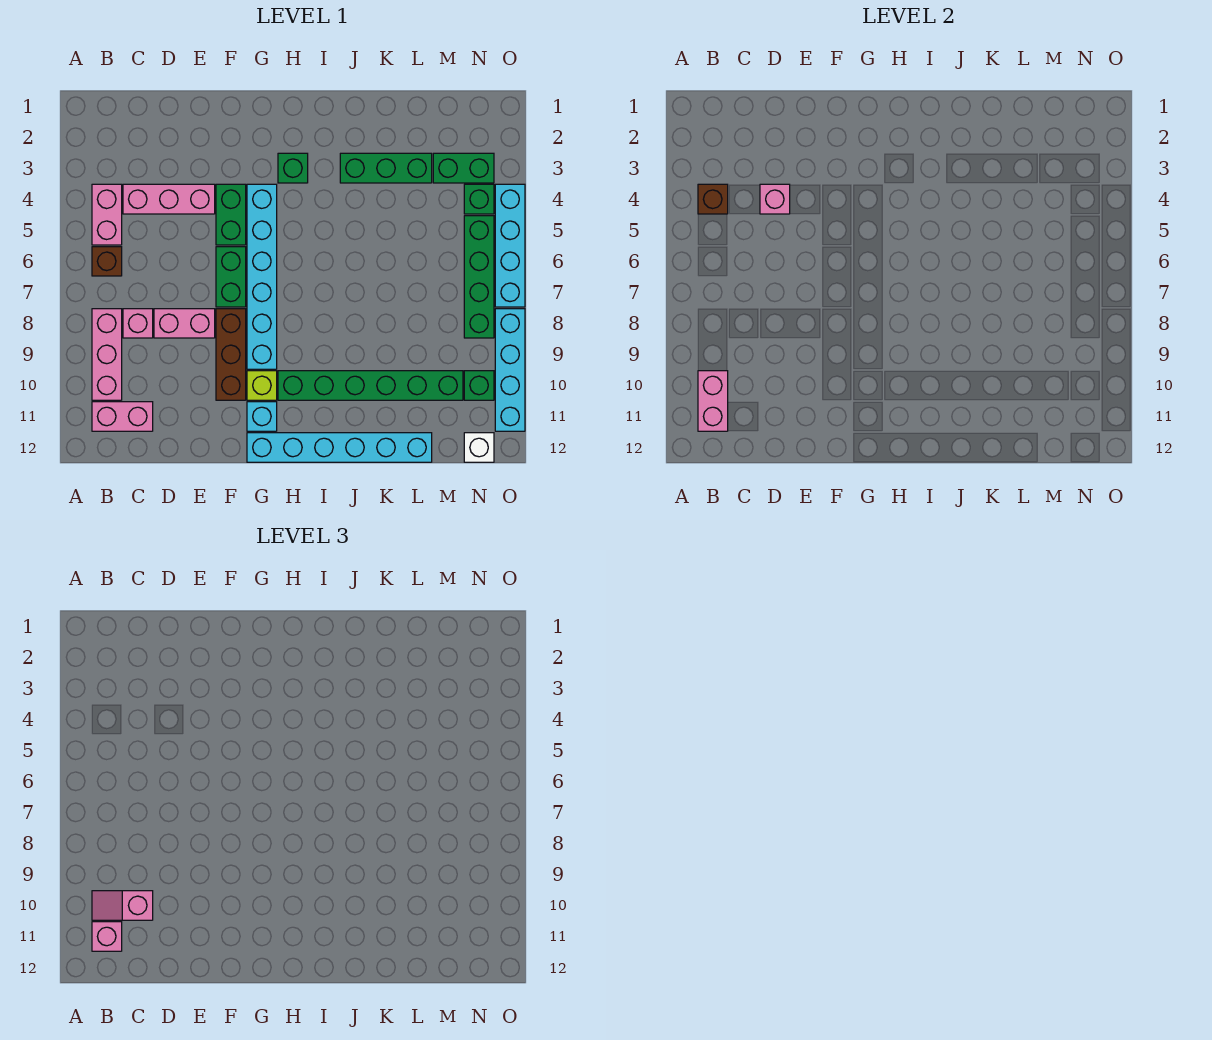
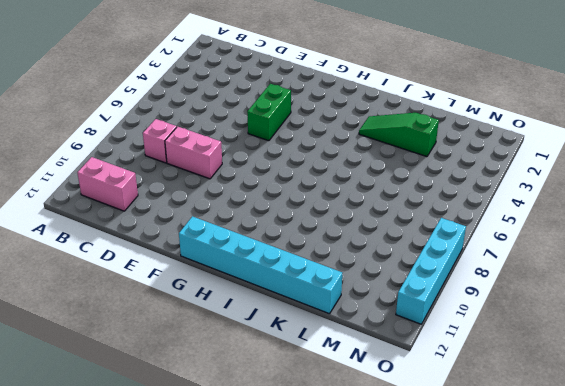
green slope J3:L3 level 1 top L -> green brick J3:L3 level 1
none -> pink brick B4:B5 level 1
none -> brown brick B6 level 1
none -> pink brick B8:B10 level 1

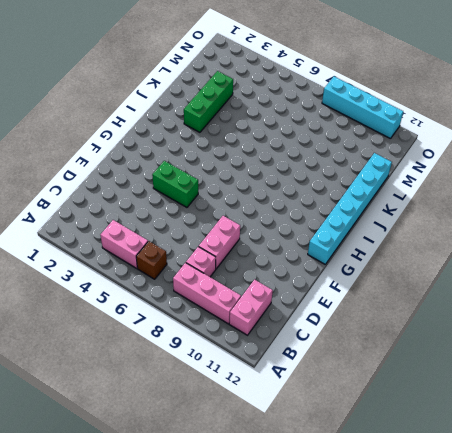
none -> pink brick C4:E4 level 1
none -> green brick F6:F7 level 1
none -> brown brick F8:F10 level 1

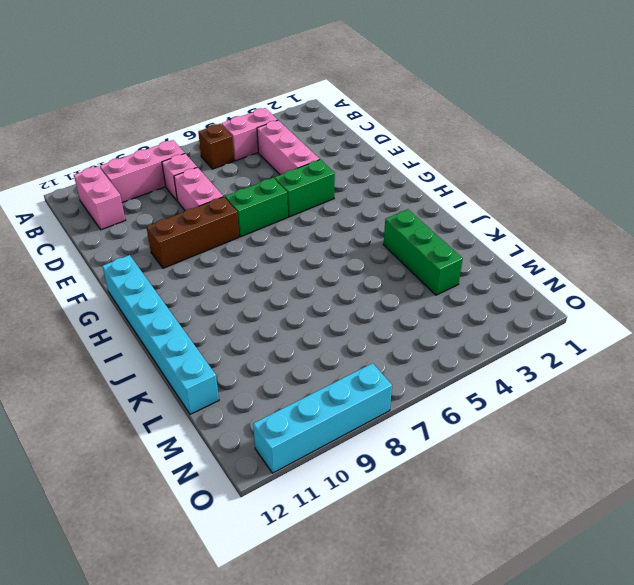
none -> cyan brick G4:G9 level 1
none -> lime brick G10 level 1
none -> cyan brick G11 level 1

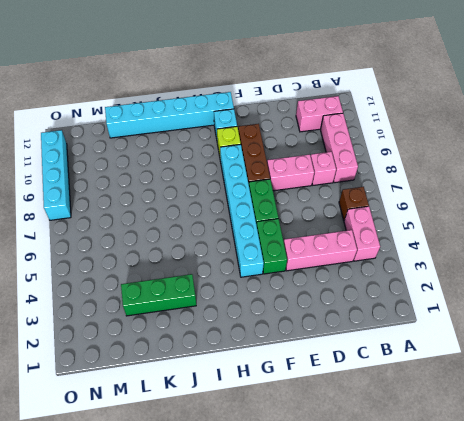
none -> green brick H3 level 1
none -> green brick H10:M10 level 1
none -> green brick M3:N3 level 1

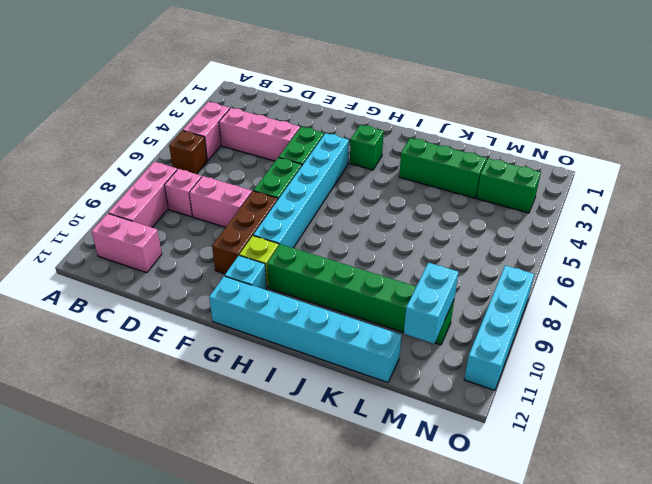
cyan brick M10:M11 level 2 -> none
none -> green brick N4 level 1
none -> green brick N5:N8 level 1
none -> green brick N10 level 1

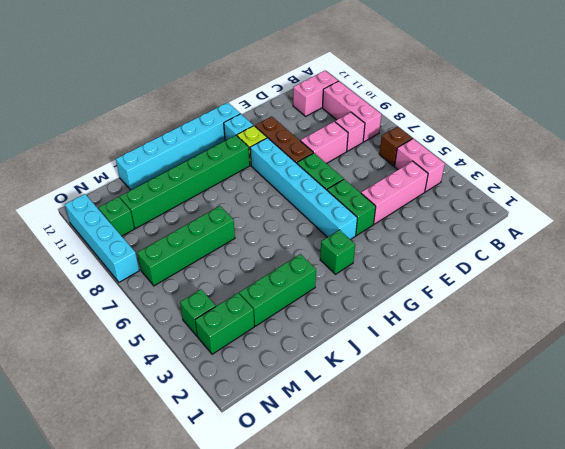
green brick K7:N7 level 1 -> green brick N5:N8 level 1
none -> white brick N12 level 1
none -> cyan brick O4:O7 level 1
none -> brown brick B4 level 2

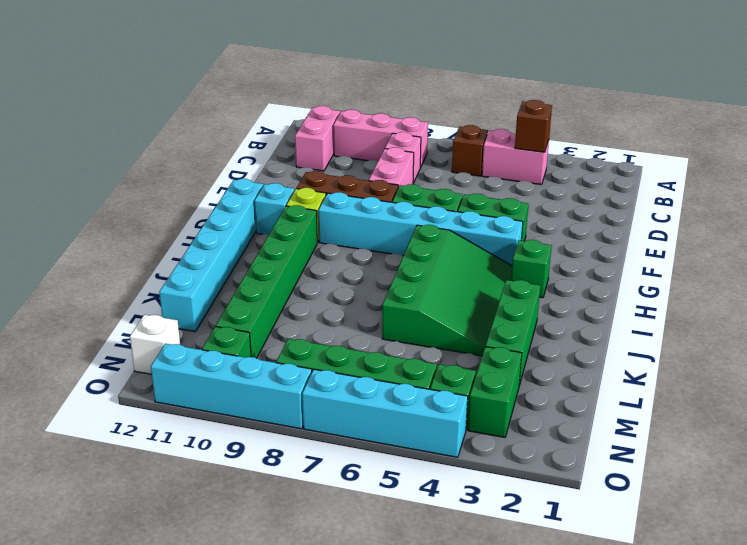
green slope H4:K6 level 1 top 6 -> none
none -> pink brick C4:E4 level 1
none -> pink brick B10:B11 level 2
none -> pink brick D4 level 2

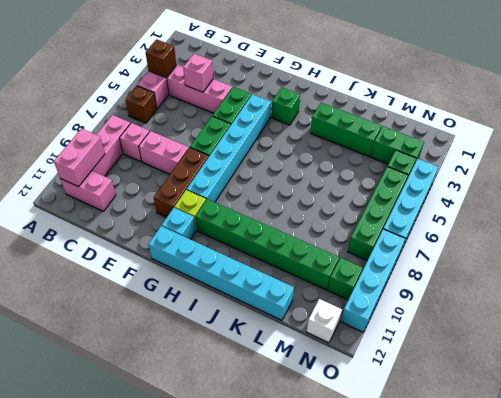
none -> pink slope B10:C10 level 3 top C
none -> pink brick B11 level 3

